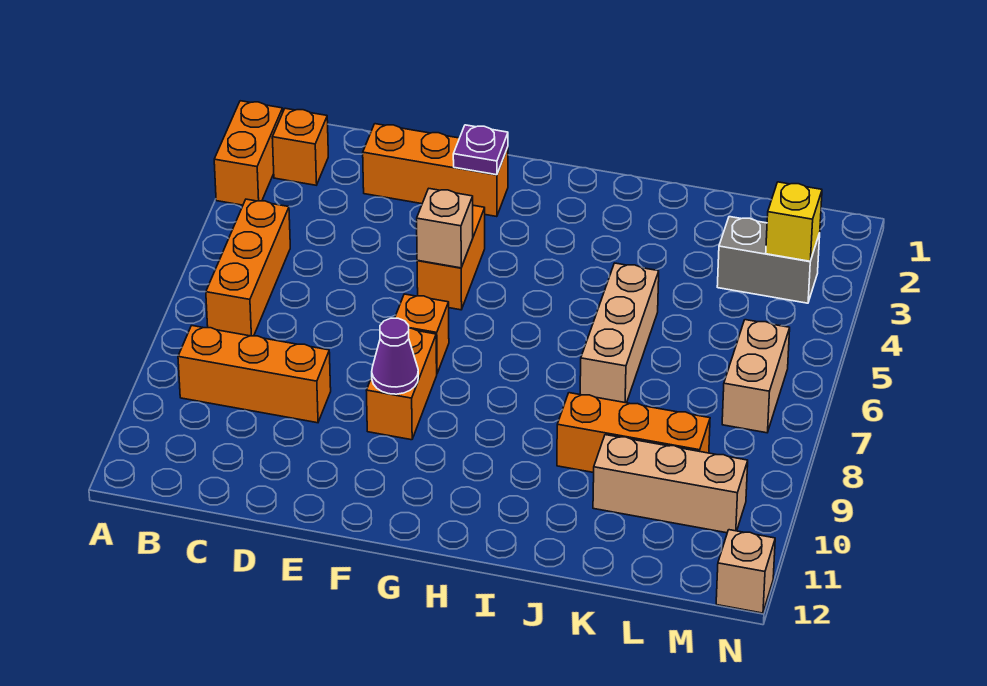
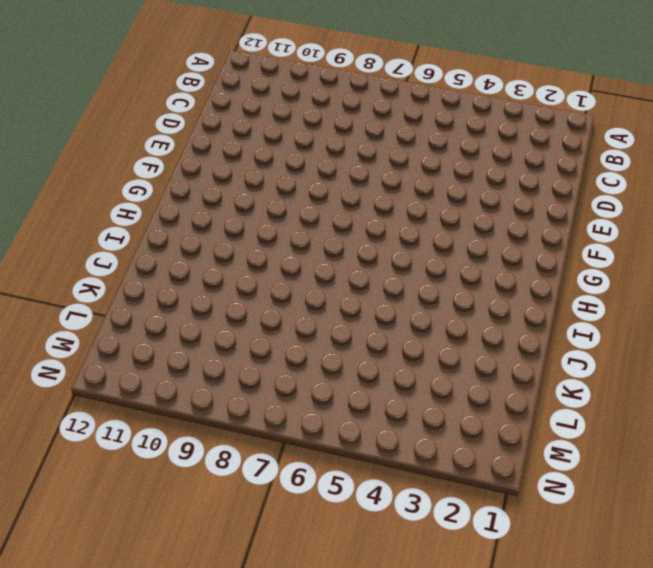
none -> orange brick A2:A3 level 1
none -> orange brick B2 level 1
none -> orange brick B5:B7 level 1

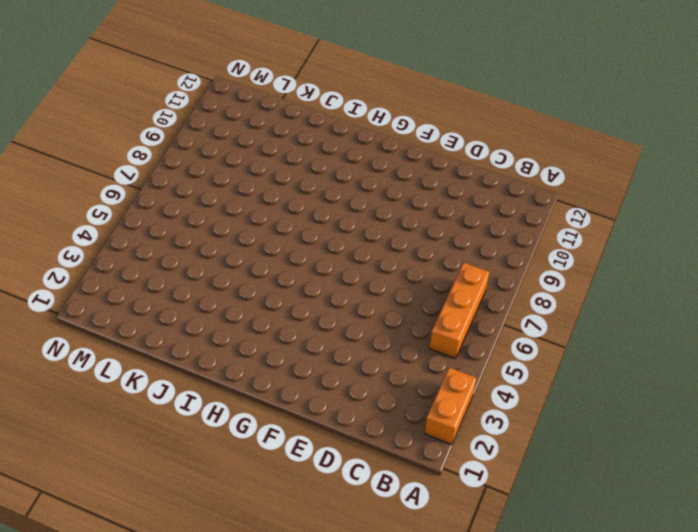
none -> orange brick B2 level 1
none -> orange brick B9:D9 level 1
none -> orange brick D2:F2 level 1

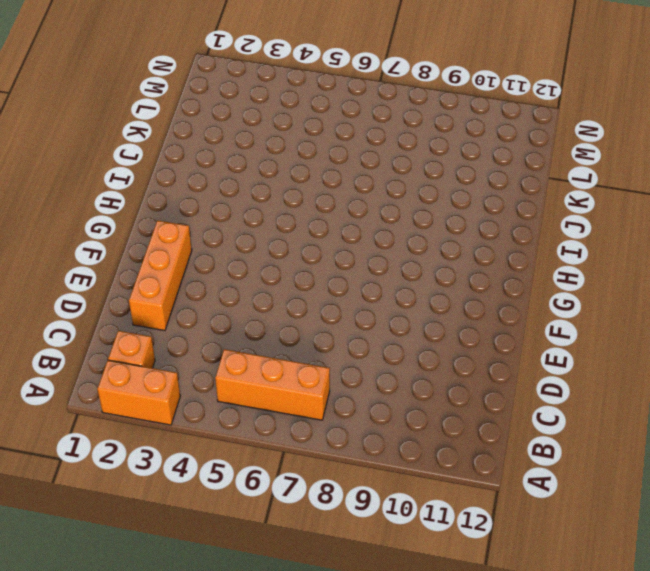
none -> orange brick B9:D9 level 1
none -> orange brick F4:F5 level 1
none -> orange brick F7 level 1

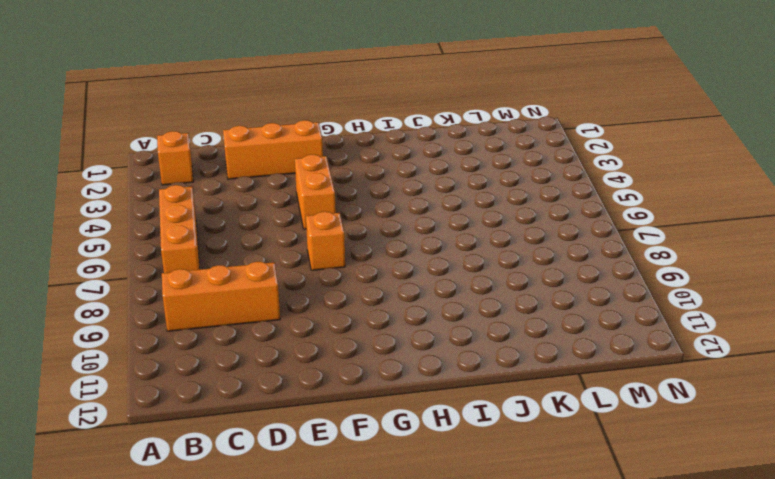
none -> orange brick A2:A3 level 1
none -> orange brick F8:F9 level 1
none -> tan brick J5:J7 level 1

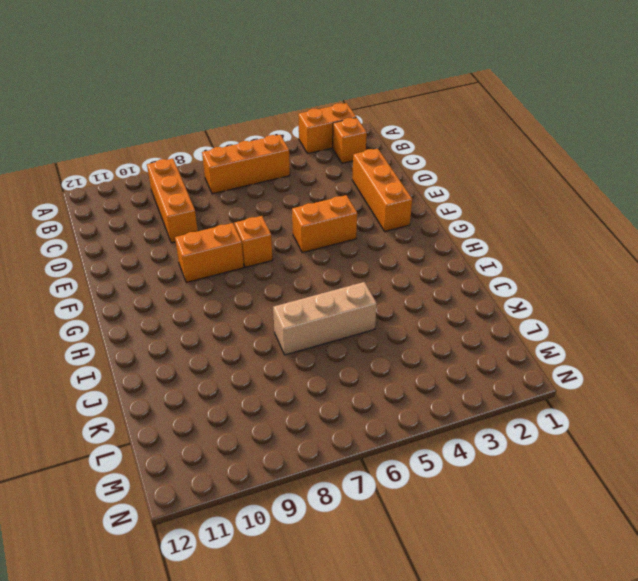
none -> orange brick J9:L9 level 1
none -> tan brick K10:M10 level 1
none -> grey brick L3:M3 level 1

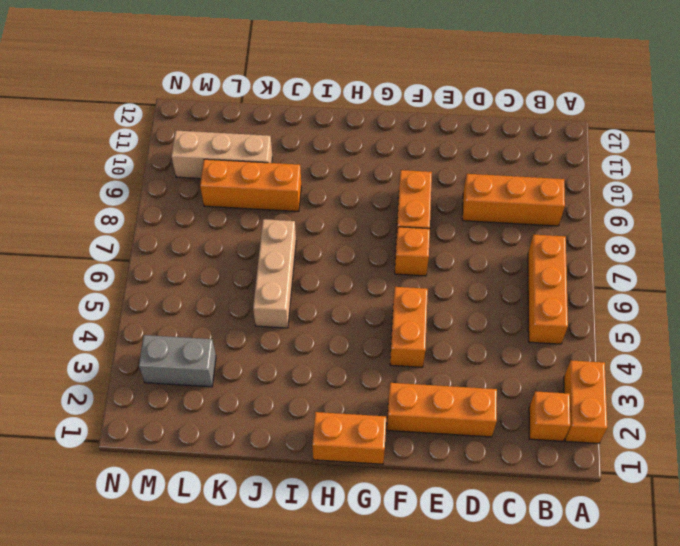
orange brick G1:H1 level 1 -> none
none -> tan brick M6:M7 level 1
none -> tan brick N12 level 1
none -> purple plate F2 level 2

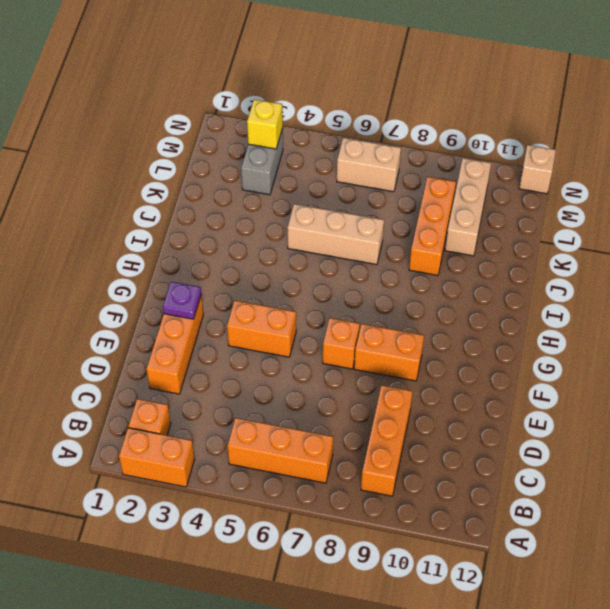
none -> tan brick F5 level 2
none -> purple cone F9 level 2

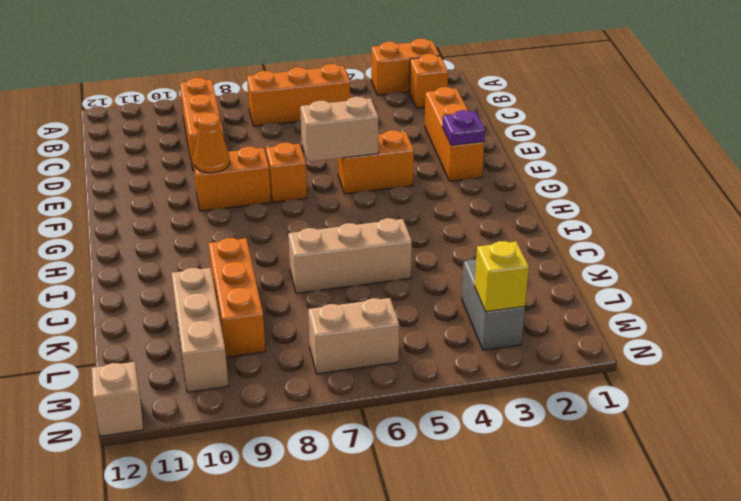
tan brick F5:F6 level 2 -> tan brick F5 level 2
orange cone F9 level 2 -> purple cone F9 level 2

